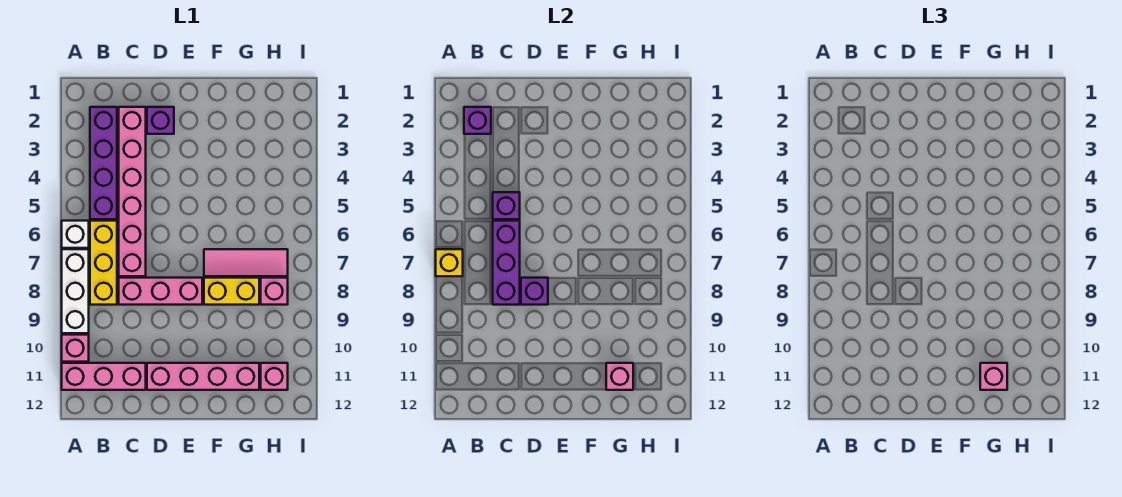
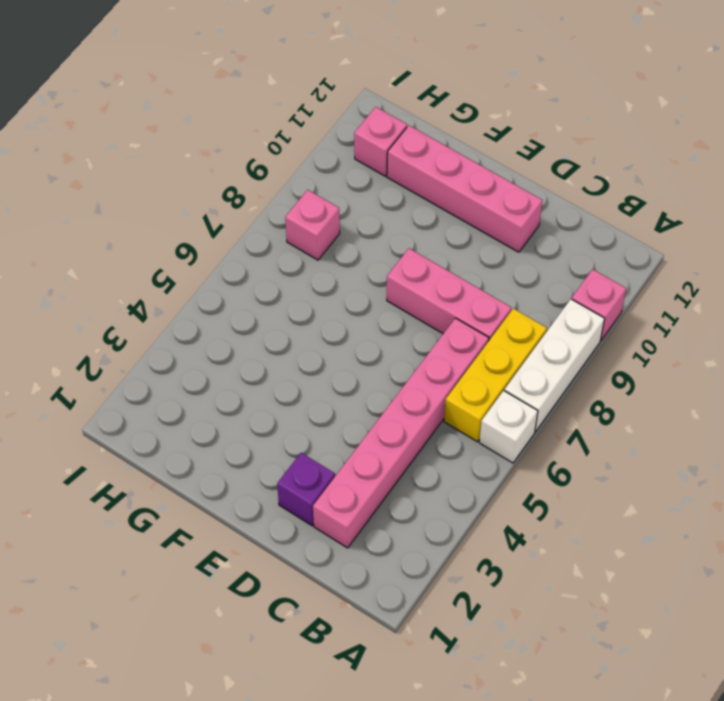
none -> pink brick A11:C11 level 1
none -> purple brick B2:B5 level 1
none -> pink tile F7:H7 level 1

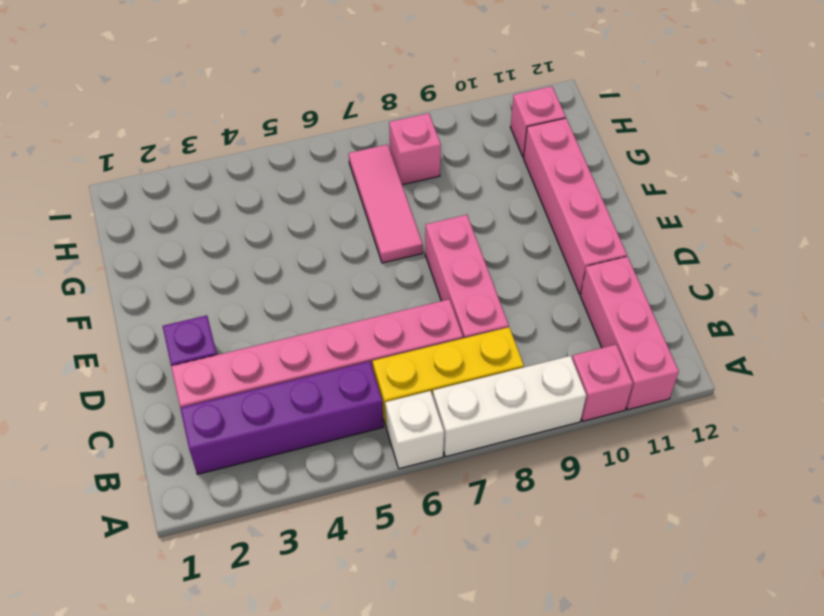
none -> yellow brick F8:G8 level 1
none -> yellow brick A7 level 2
none -> purple brick B2 level 2

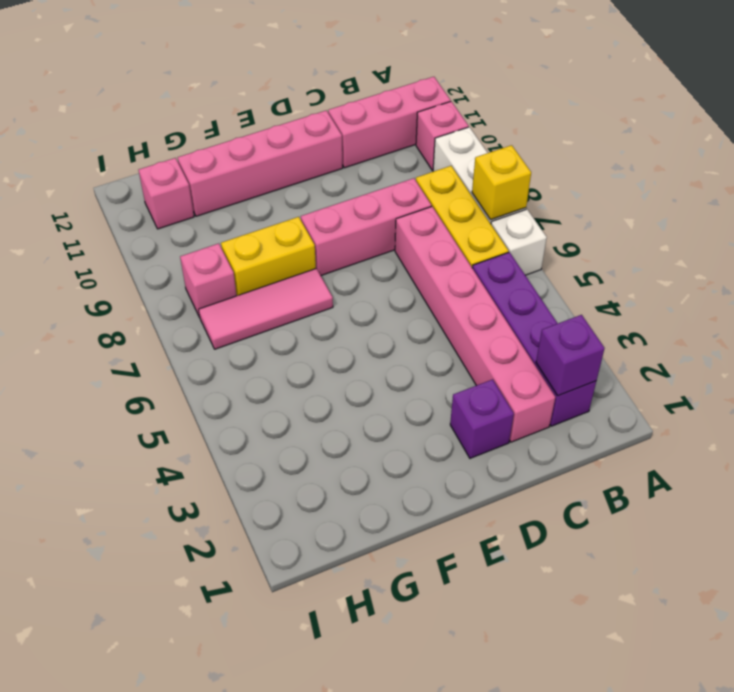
none -> purple brick C5 level 2
none -> purple brick C6:C8 level 2
none -> purple brick D8 level 2

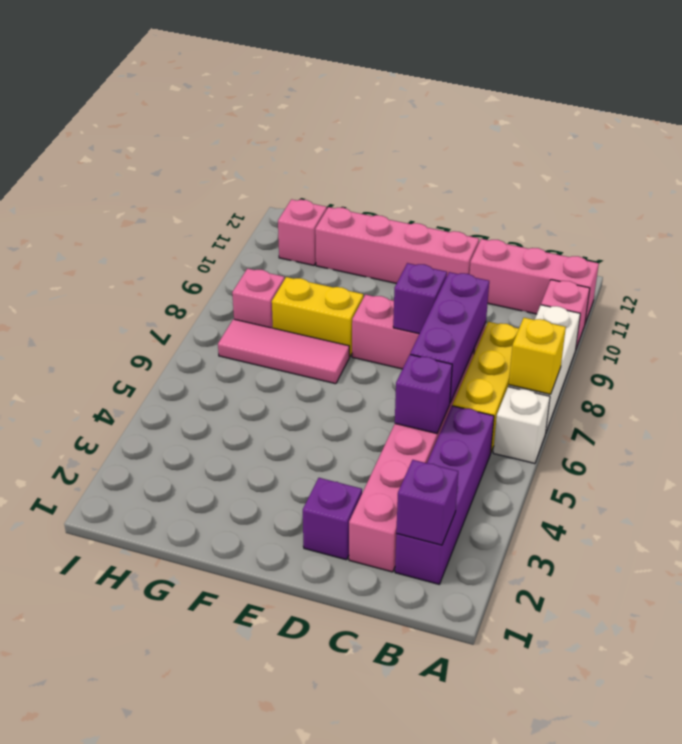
none -> pink brick G11 level 2
none -> pink brick G11 level 3

